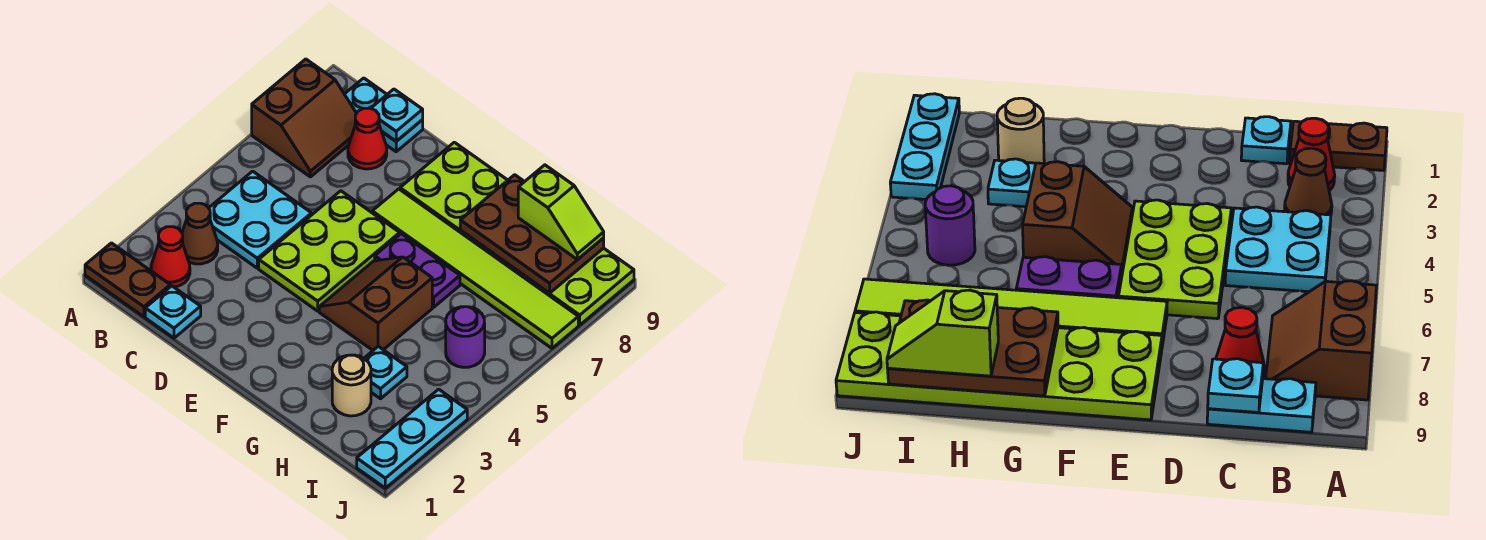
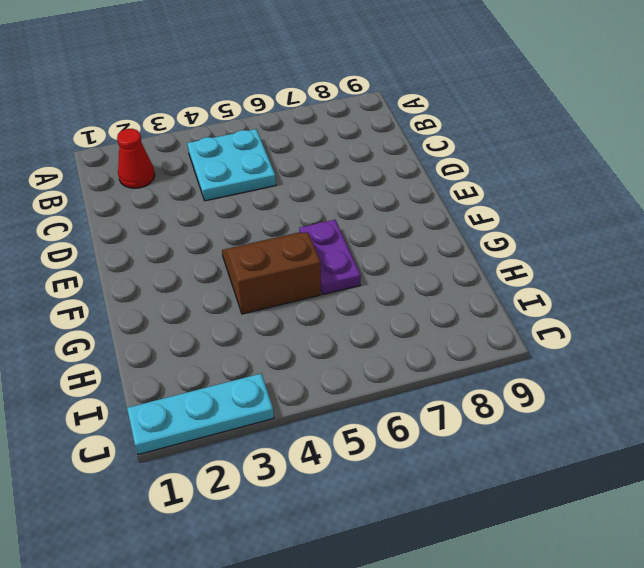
none -> brown plate A1:B1 level 1
none -> brown slope A7:B8 level 1 top A
none -> brown cone B3 level 1

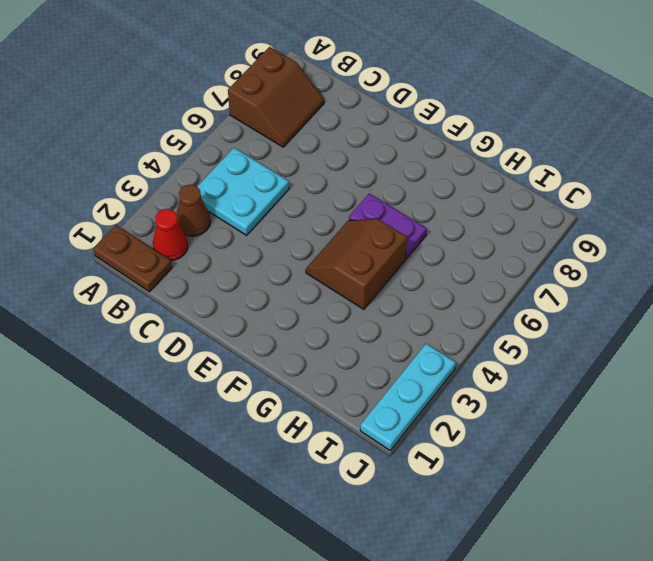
none -> cyan plate B9:C9 level 1
none -> cyan plate C1 level 1
none -> red cone C8 level 1

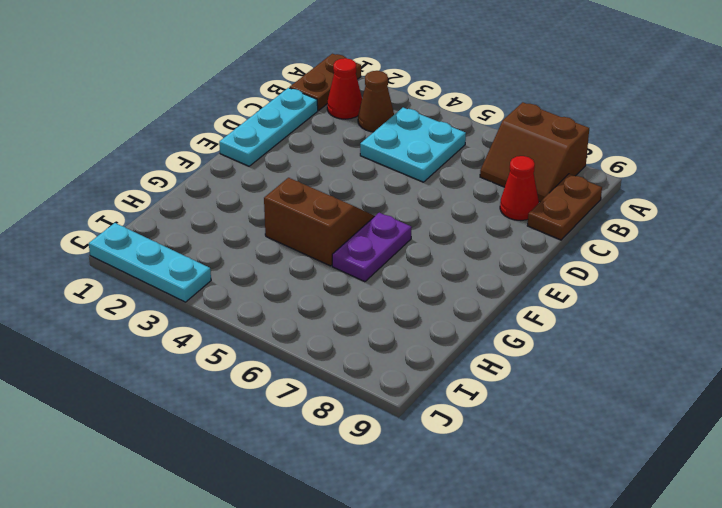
brown plate B9:C9 level 1 -> cyan plate B9:C9 level 1
cyan plate C1:E1 level 1 -> cyan plate C1 level 1
none -> lime plate D4:E6 level 1
none -> lime tile E7:J7 level 1
none -> lime plate E8:J9 level 1

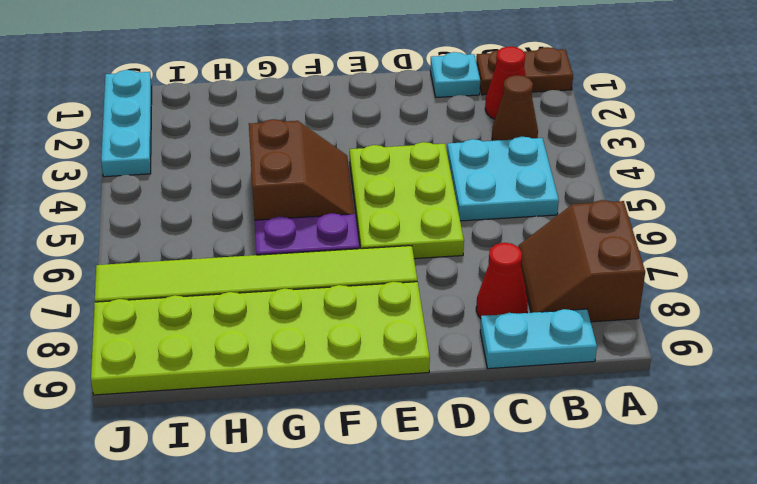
none -> tan round brick H2 level 1
none -> cyan plate H3 level 1
none -> purple round brick I5 level 1

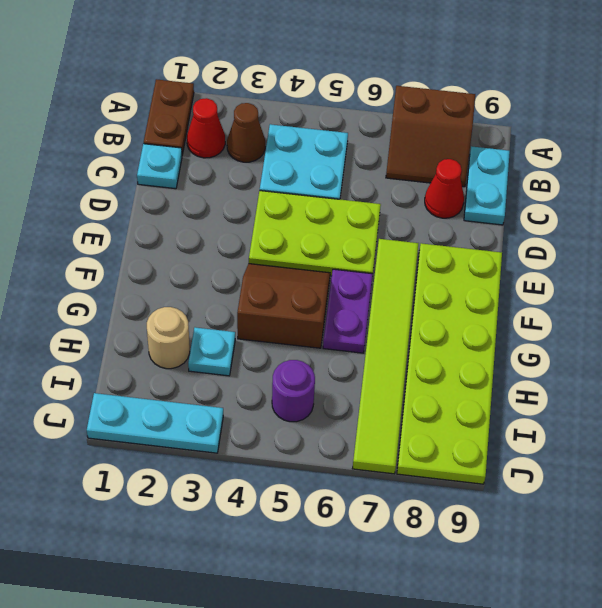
none -> cyan plate C9 level 2
none -> brown plate G8:I9 level 2
none -> lime slope H9:I9 level 3 top H

